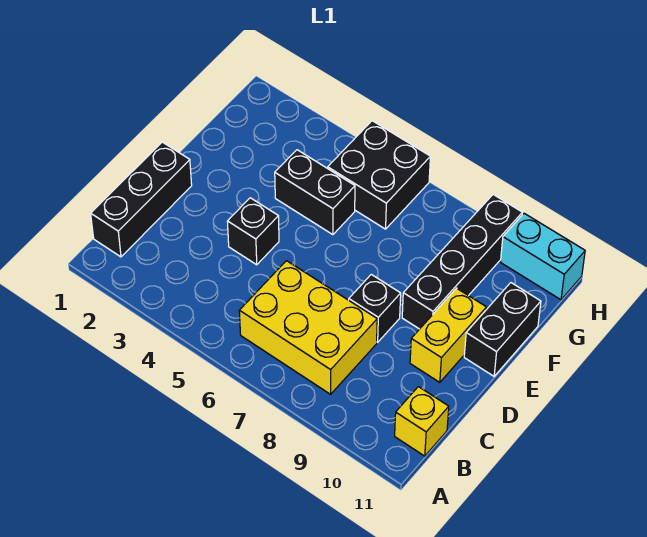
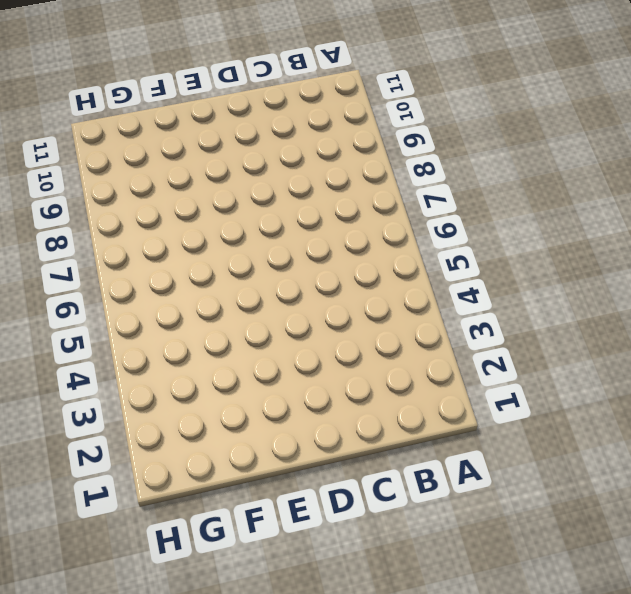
none -> black brick B1:D1 level 1
none -> yellow brick B6:C8 level 1

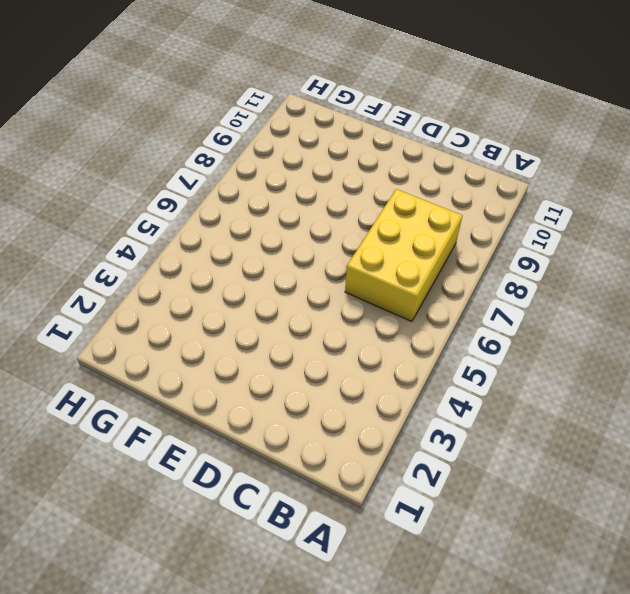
none -> black brick B1:D1 level 1
none -> yellow brick B11 level 1

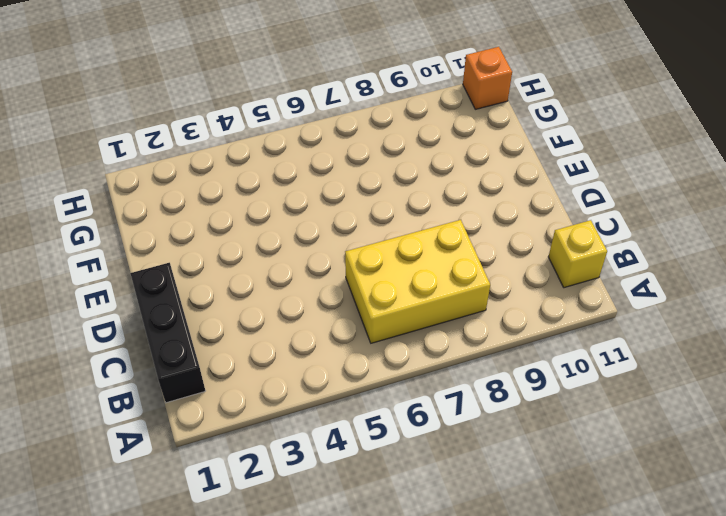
orange brick H11 level 1 -> cyan brick H10:H11 level 1
none -> black brick D4 level 1
none -> black brick D8 level 1

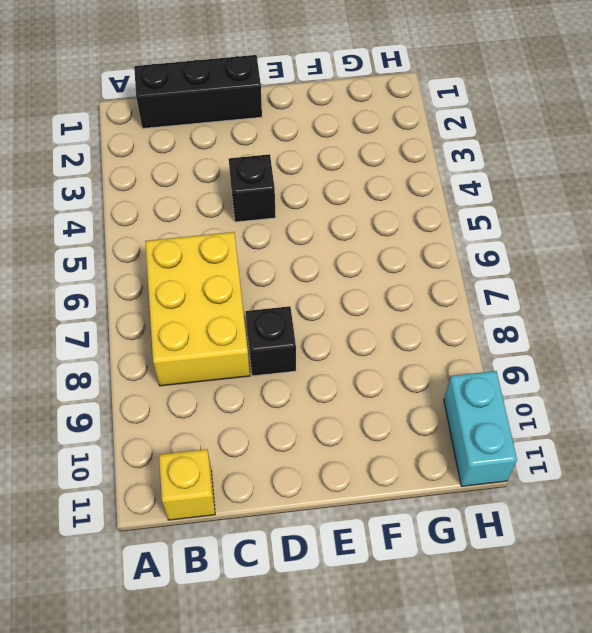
none -> yellow brick D10:E10 level 1
none -> black brick E9:H9 level 1

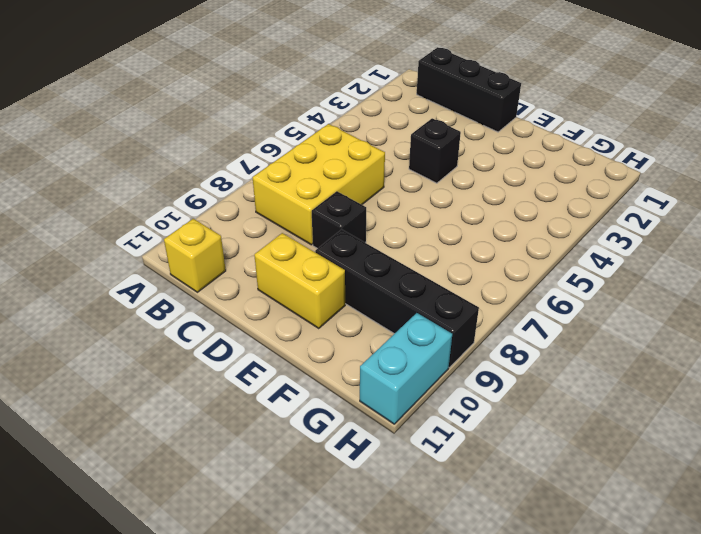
none -> black brick E11:F11 level 1
none -> black brick F4:F5 level 1

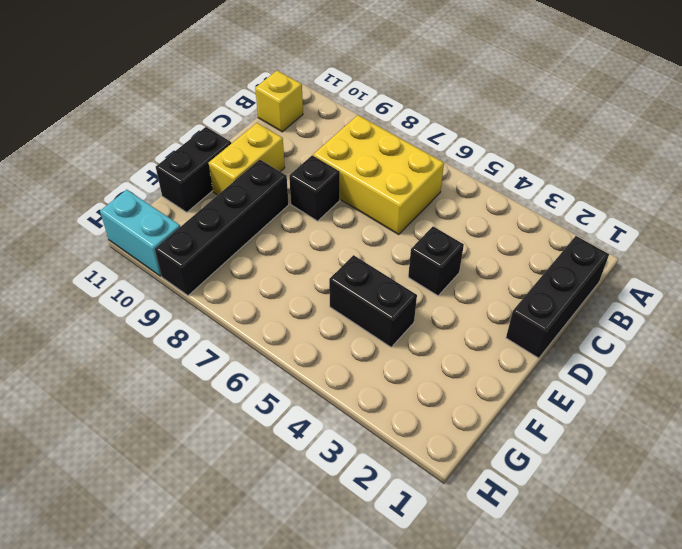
none -> black brick G5:H6 level 1

